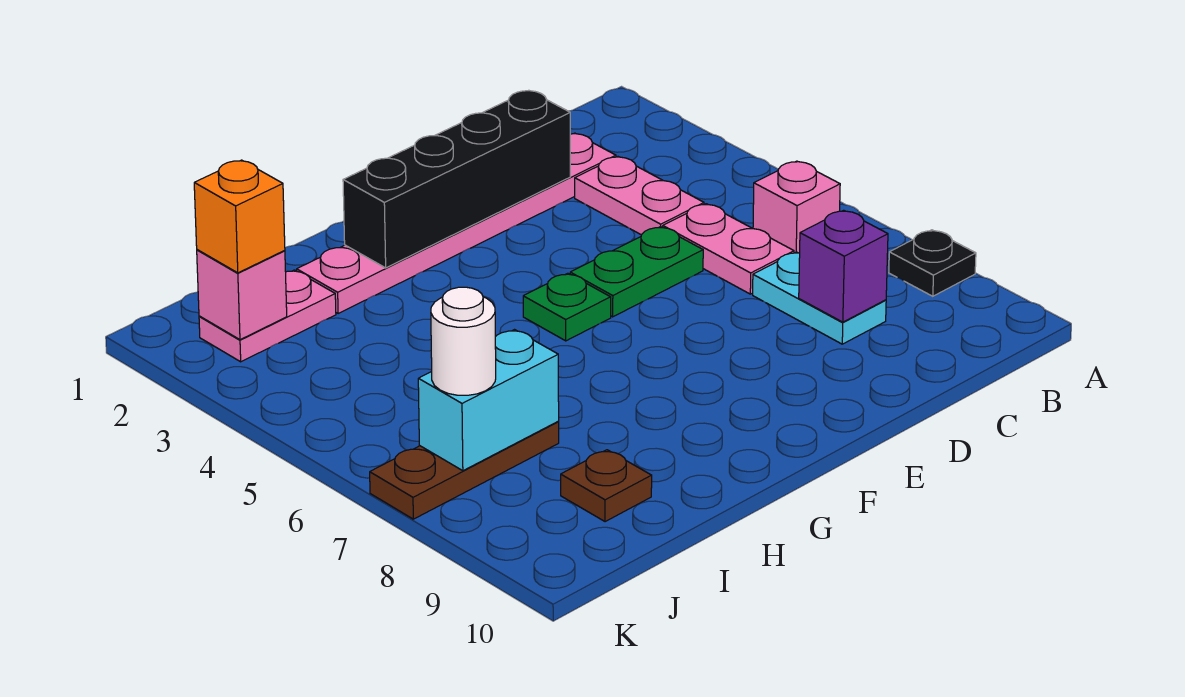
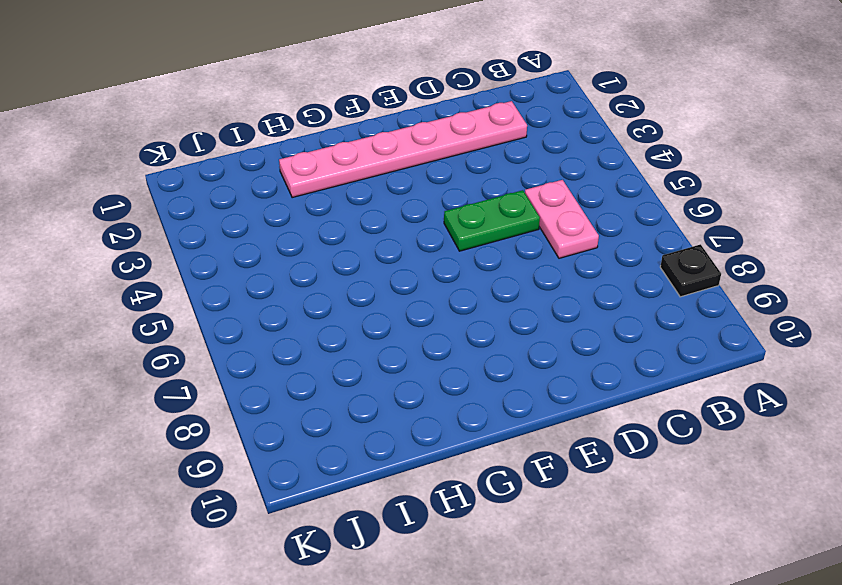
none -> pink brick B6 level 1
none -> pink plate C3:C4 level 1
none -> cyan plate C7:C8 level 1

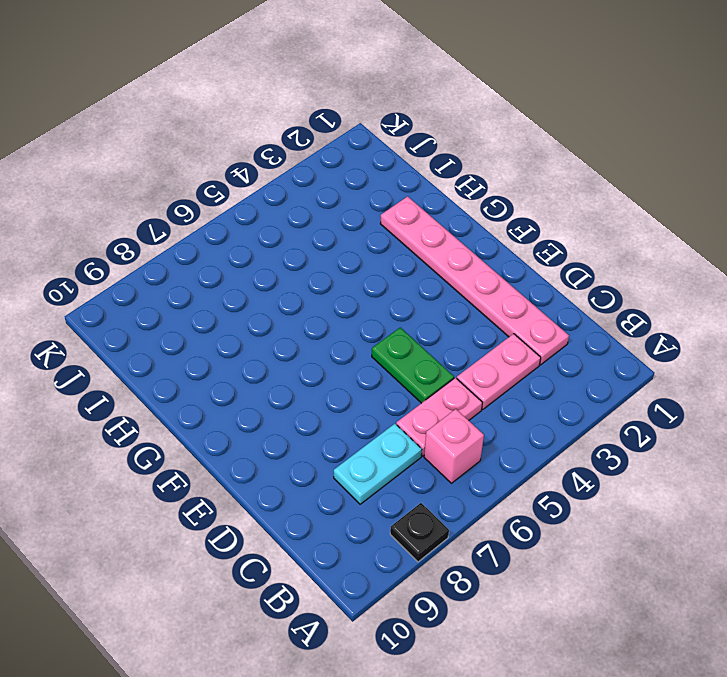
none -> green plate F5 level 1
none -> pink plate I2:J2 level 1
none -> brown plate I7:K7 level 1

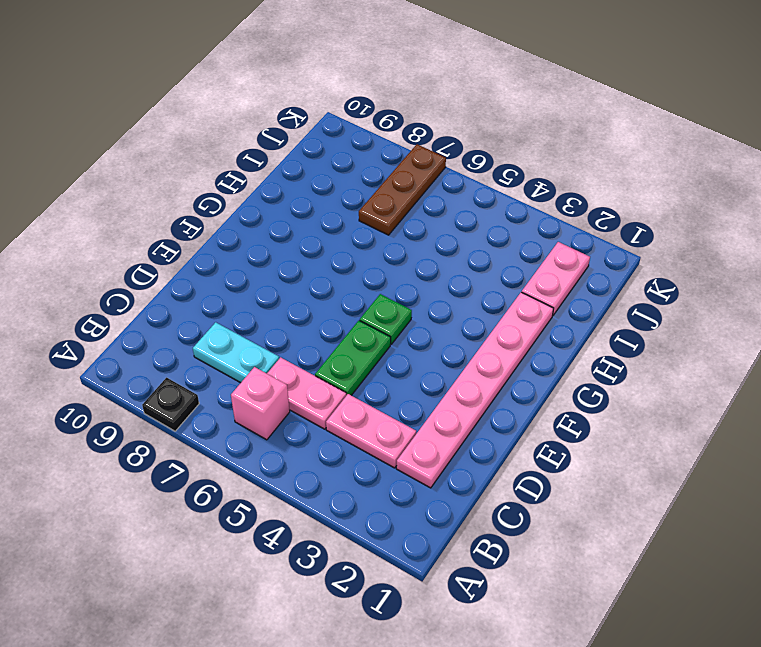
none -> brown plate I9 level 1
none -> purple brick C8 level 2
none -> black brick D2:G2 level 2

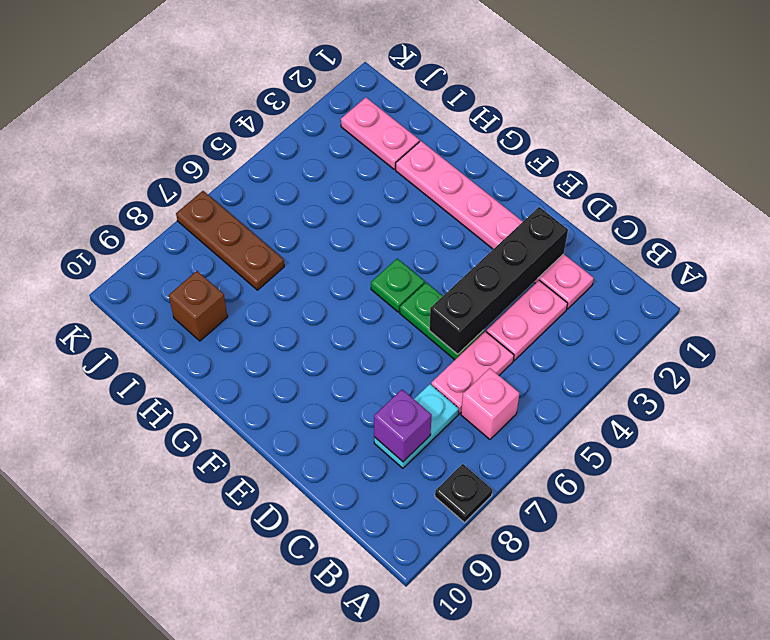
black brick D2:D5 level 2 -> black brick D2:G2 level 2
brown brick I9 level 1 -> brown plate I9 level 1
none -> cyan brick I7:J7 level 2
none -> pink brick J2 level 2
none -> orange brick J2 level 3

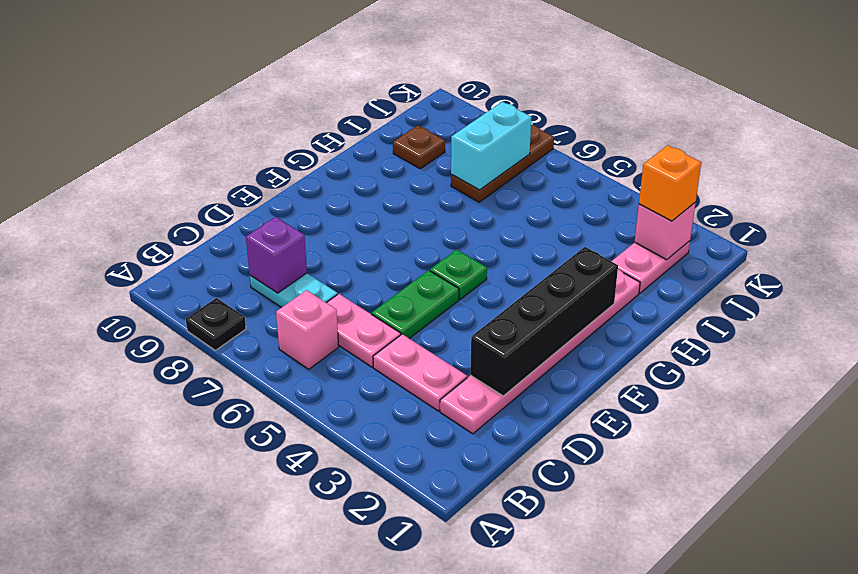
none -> white round brick J7 level 3

